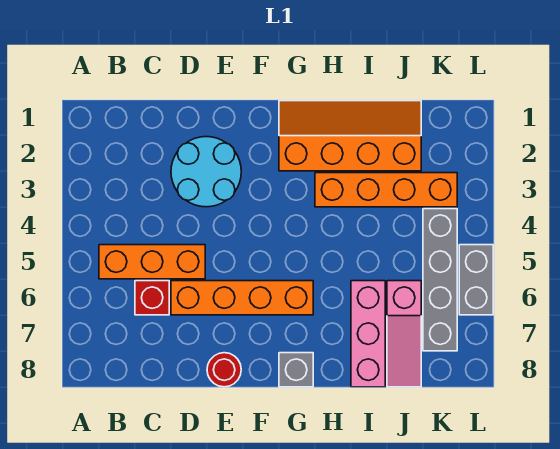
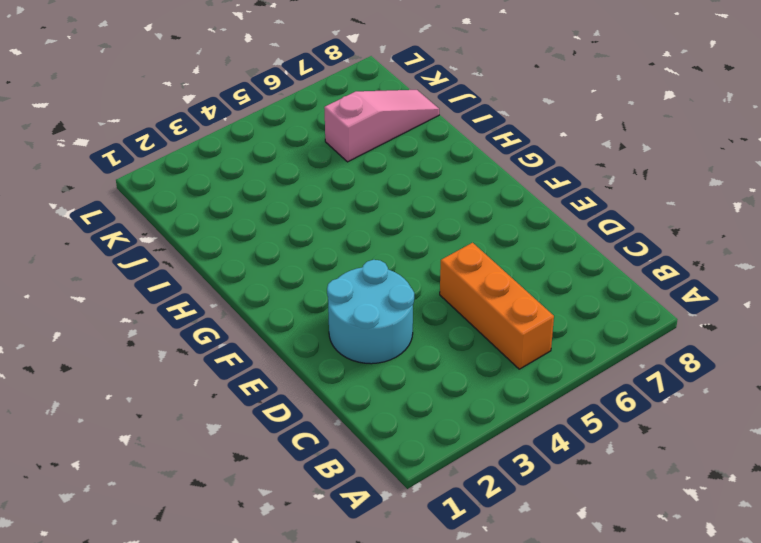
none -> red brick C6 level 1
none -> orange brick D6:G6 level 1
none -> red round brick E8 level 1

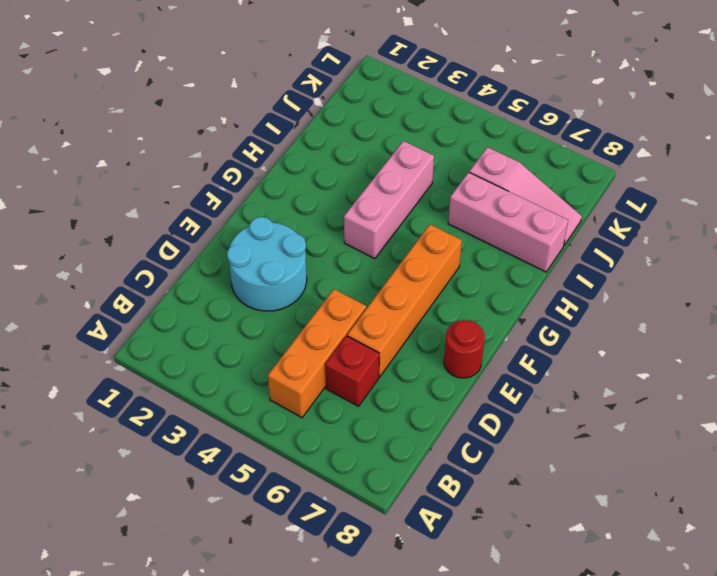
pink brick G4:I4 level 1 -> none
none -> orange slope G1:J2 level 1 top 2
none -> grey brick G8 level 1
none -> orange brick H3:K3 level 1

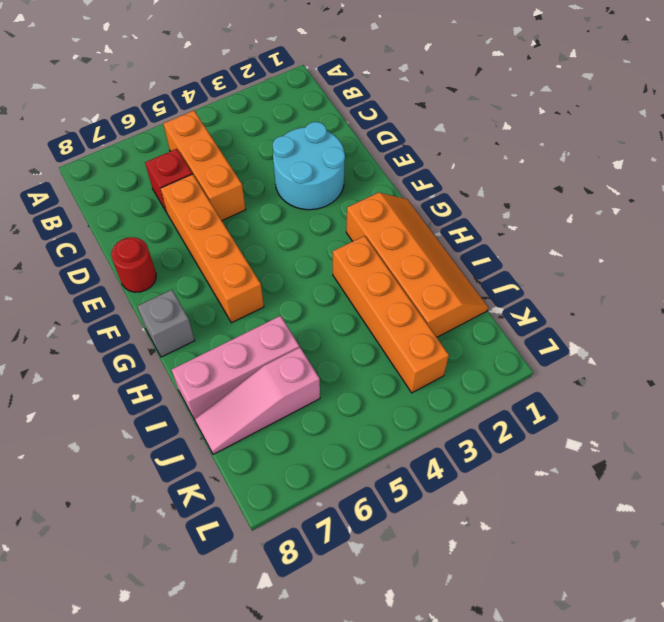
none -> grey brick K4:K7 level 1
none -> grey brick L5:L6 level 1

